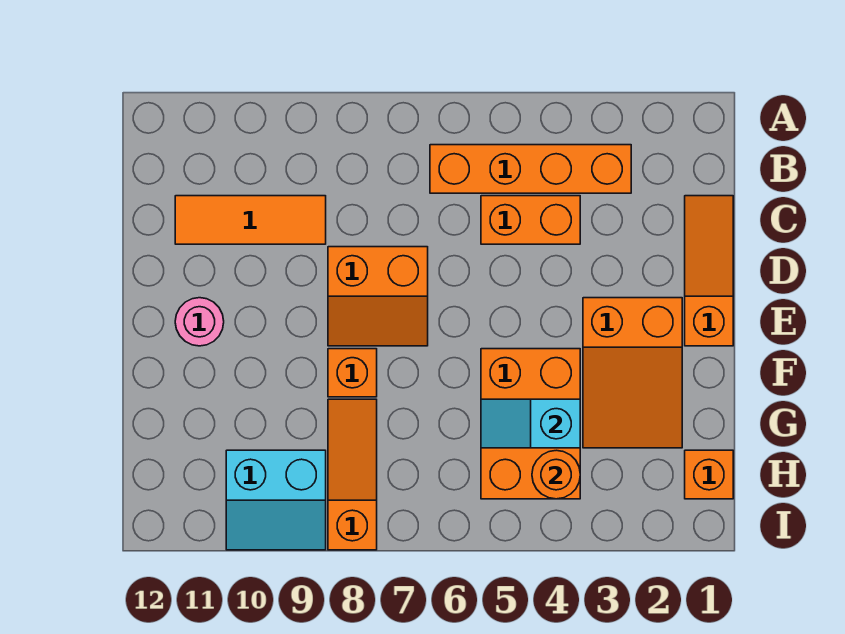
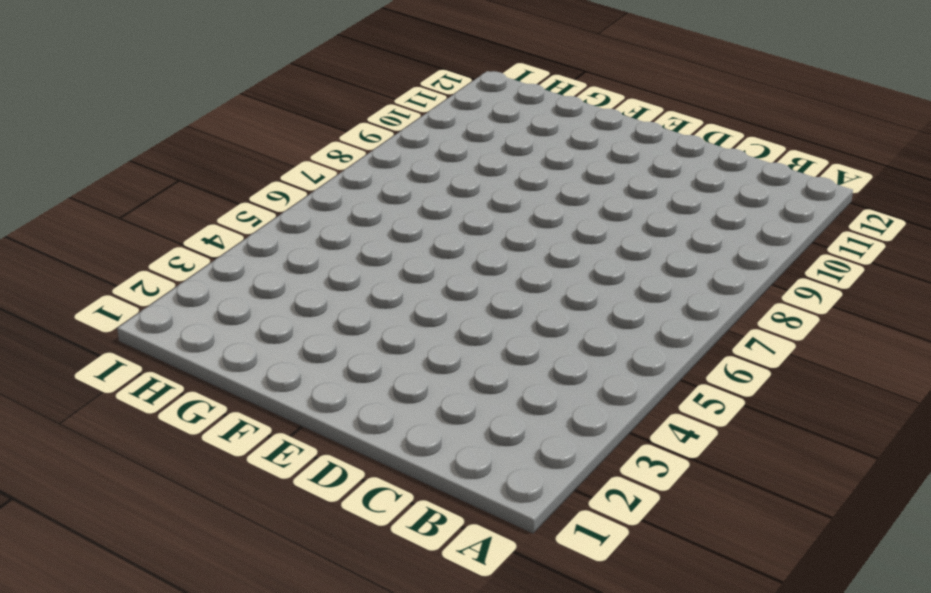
none -> orange brick B3:B6 level 1
none -> orange slope C1:E1 level 1 top E
none -> orange brick C4:C5 level 1

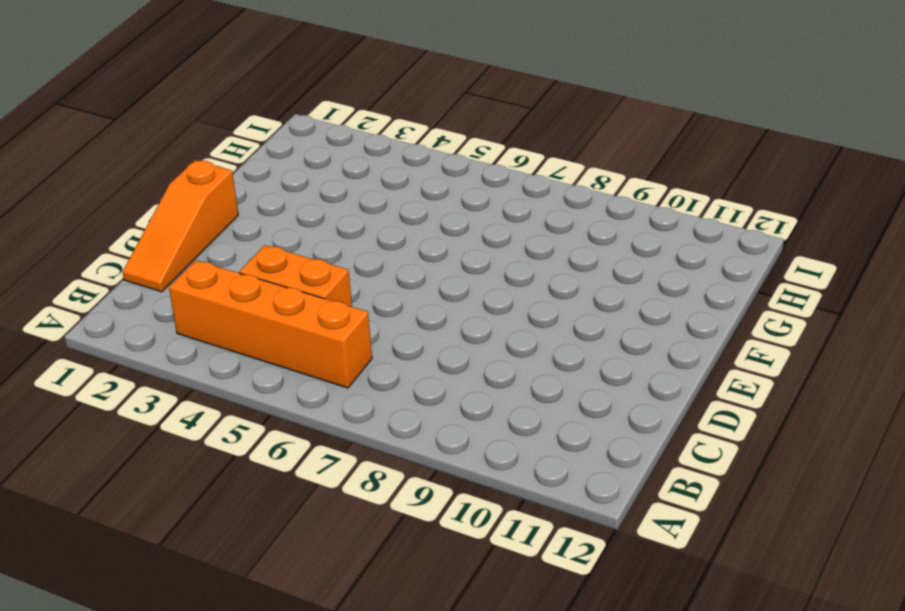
none -> orange tile C9:C11 level 1
none -> orange slope D7:E8 level 1 top D
none -> orange slope E2:G3 level 1 top E

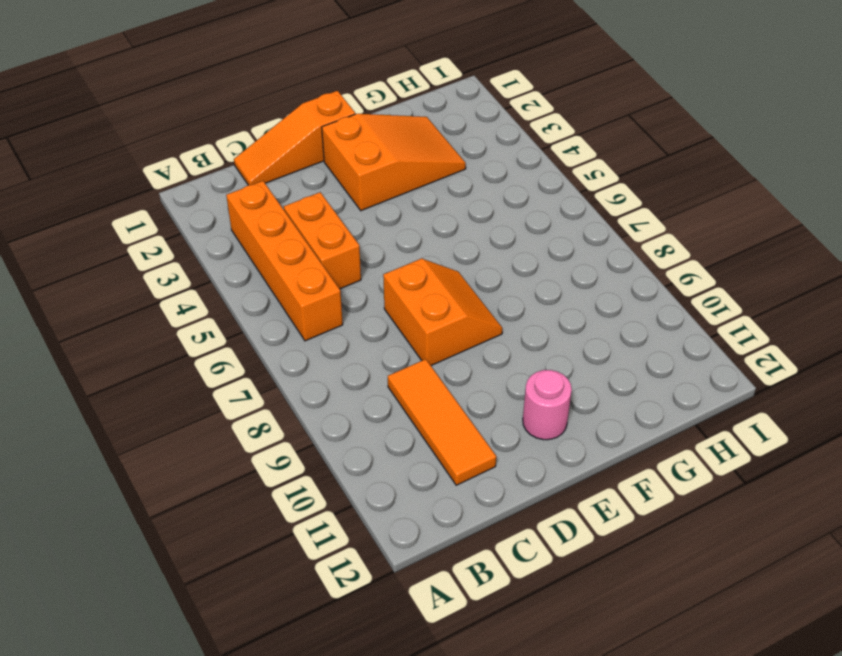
none -> orange brick F4:H5 level 1
none -> orange brick F8 level 1
none -> orange slope G8:I8 level 1 top I

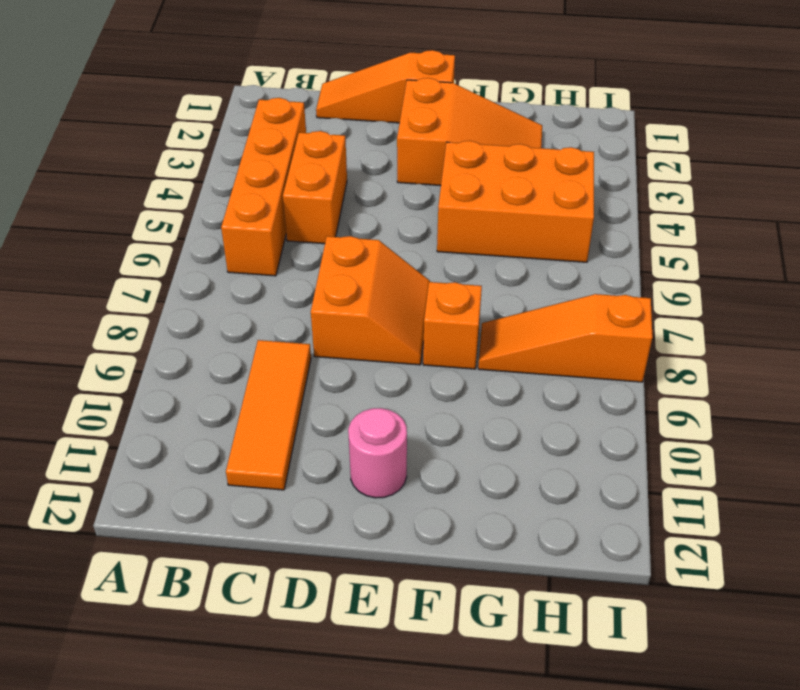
none -> orange brick H1 level 1
none -> cyan slope H9:I10 level 1 top H
none -> cyan slope G4:G5 level 2 top 4

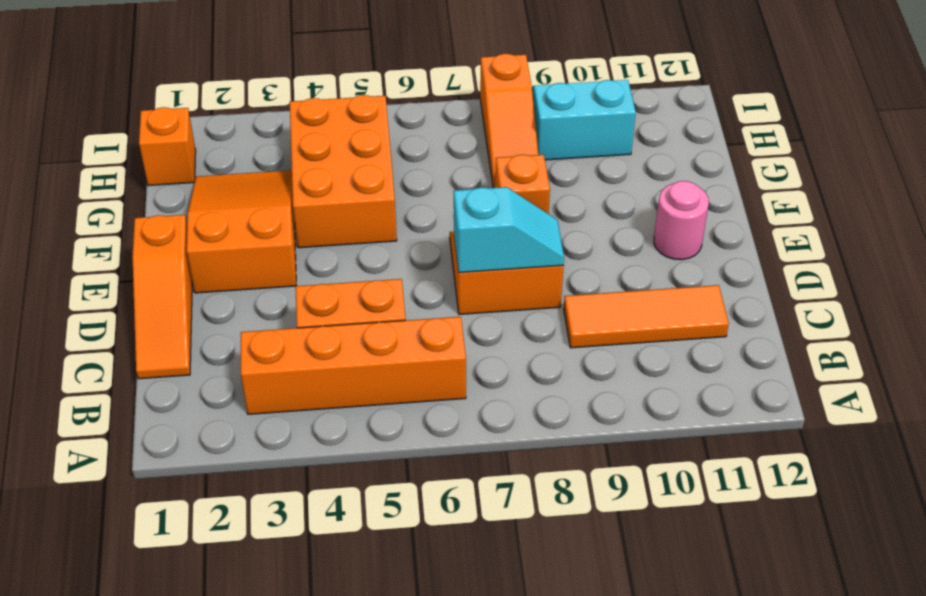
cyan slope D7:D8 level 2 top 7 -> cyan slope G4:G5 level 2 top 4
none -> orange round brick H4 level 2

